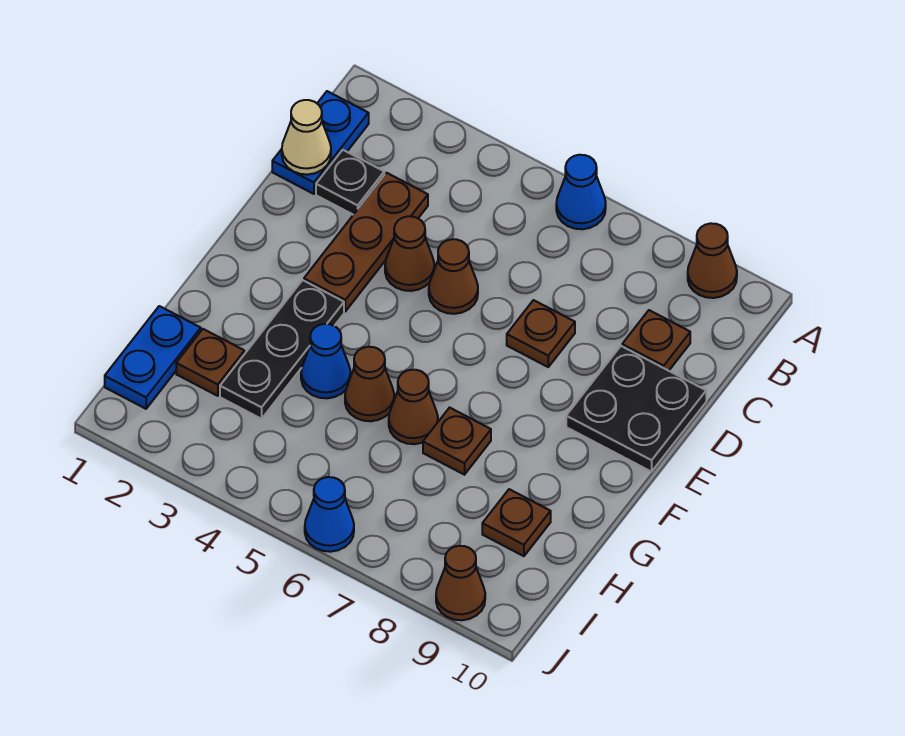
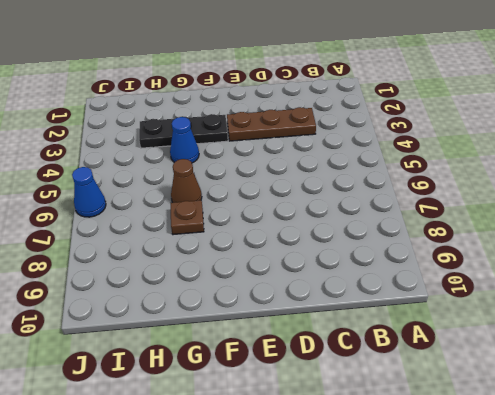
none -> blue cone A6 level 1
none -> brown cone A9 level 1
none -> blue plate B1:C1 level 1

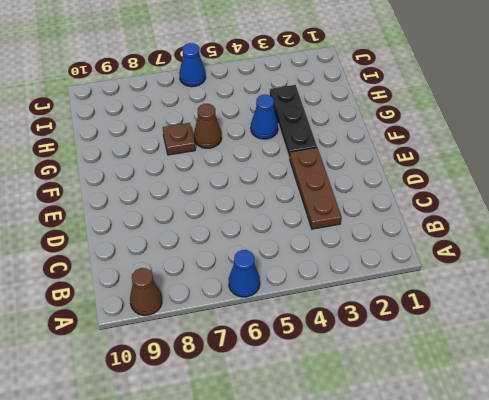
none -> blue plate B1:C1 level 1
none -> black plate C2 level 1
none -> brown plate C9 level 1

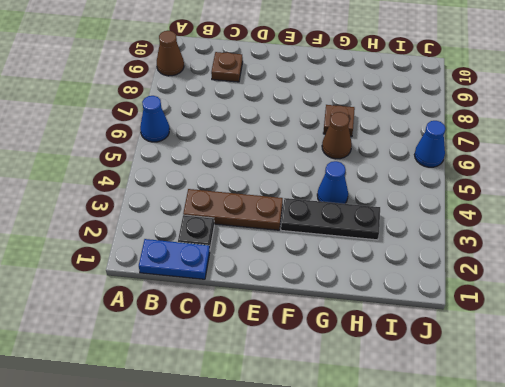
none -> brown cone D4 level 1
none -> brown cone D5 level 1
none -> brown plate D7 level 1

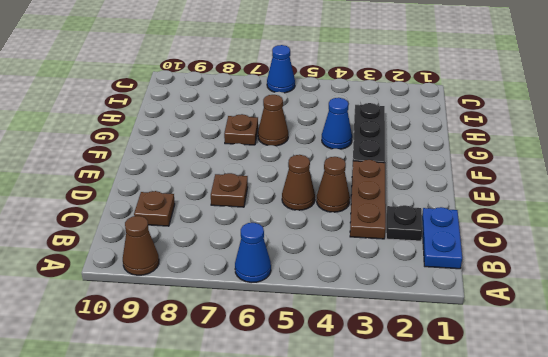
none -> black plate D9:E10 level 1
none -> brown cone G5 level 1
none -> blue plate H1:I1 level 1

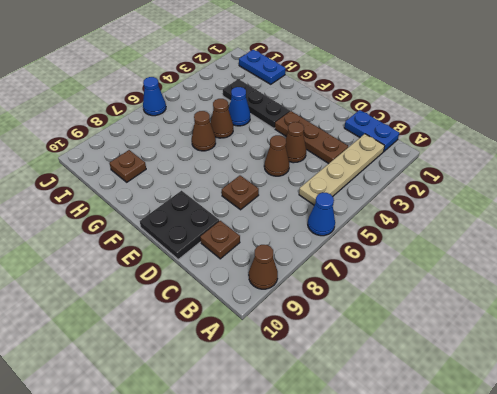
tan plate B2:B5 level 1 -> none
none -> black plate C2 level 1
none -> brown plate G7 level 1
none -> brown plate H2 level 1

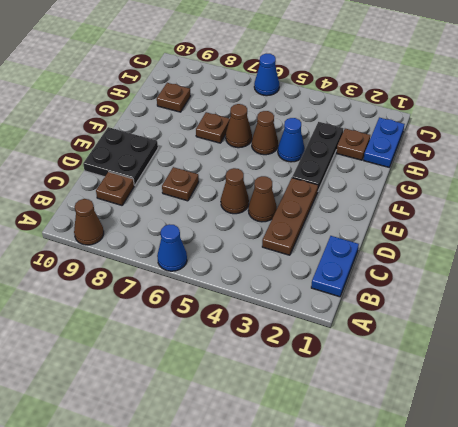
none -> black plate C2 level 1
none -> brown cone J9 level 1
none -> tan cone C1 level 2

